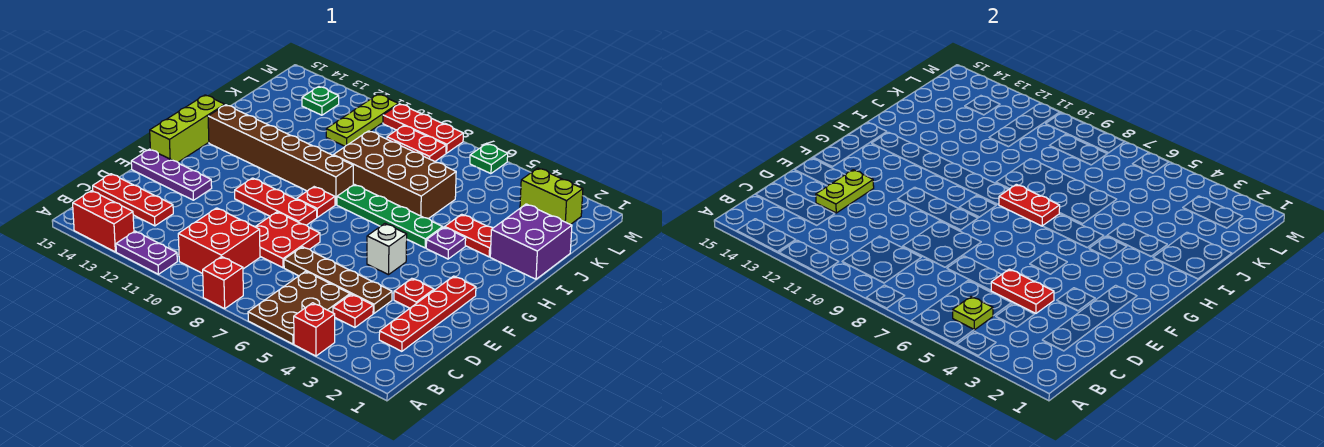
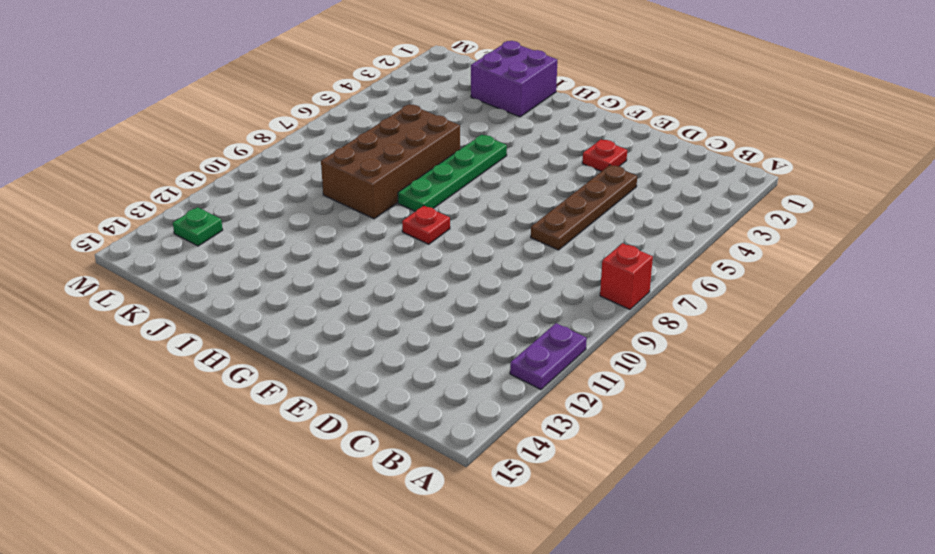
none -> red brick A4 level 1
none -> brown plate A5:C6 level 1
none -> red brick A13:A14 level 1
none -> red brick B9:C10 level 1

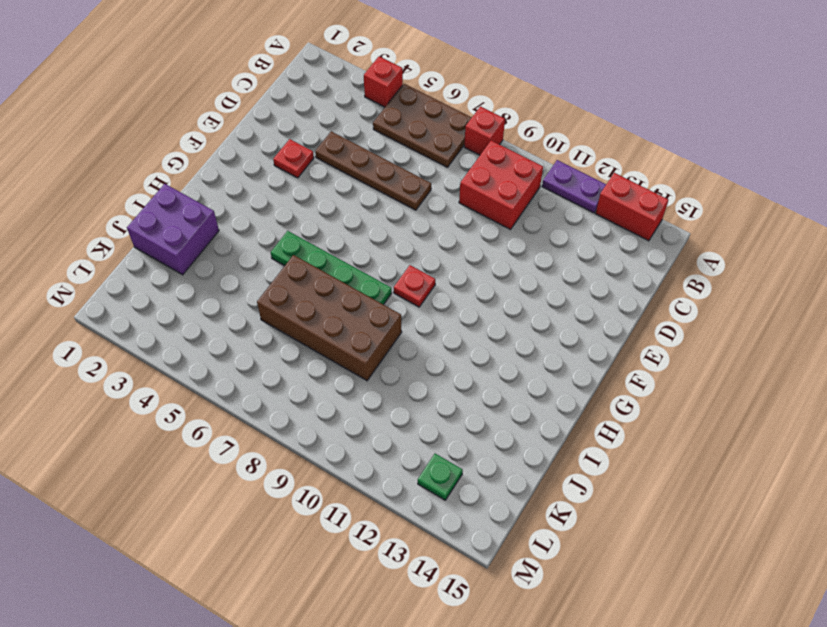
brown plate A5:B7 level 1 -> brown plate A5:C6 level 1
none -> red plate C2:F2 level 1
none -> red plate C4 level 1
none -> red plate C13:C15 level 1
none -> red plate D8:E9 level 1

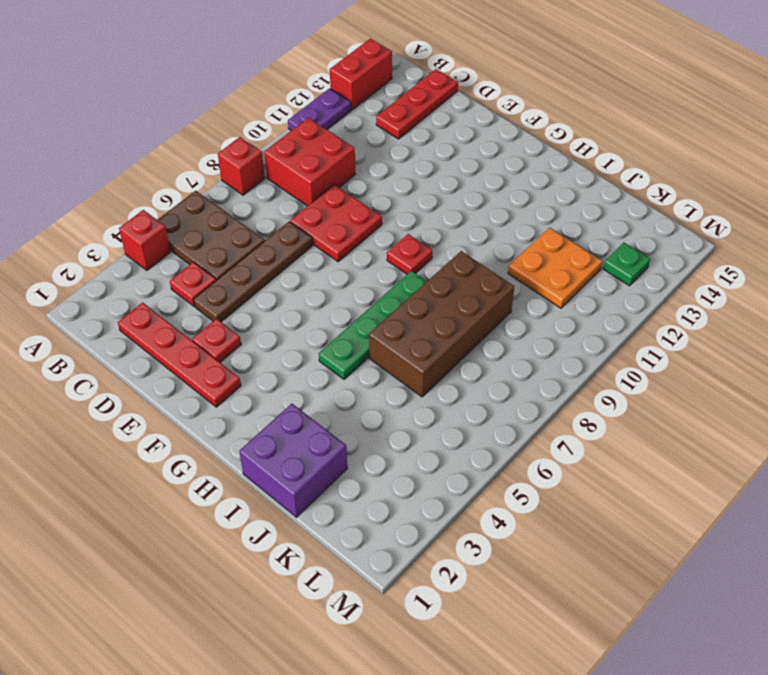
orange plate J11:K12 level 1 -> lime plate K11:M11 level 1
none -> purple plate E13:E15 level 1
none -> white brick F5 level 1
none -> red plate F9:F11 level 1
none -> lime brick F15:H15 level 1

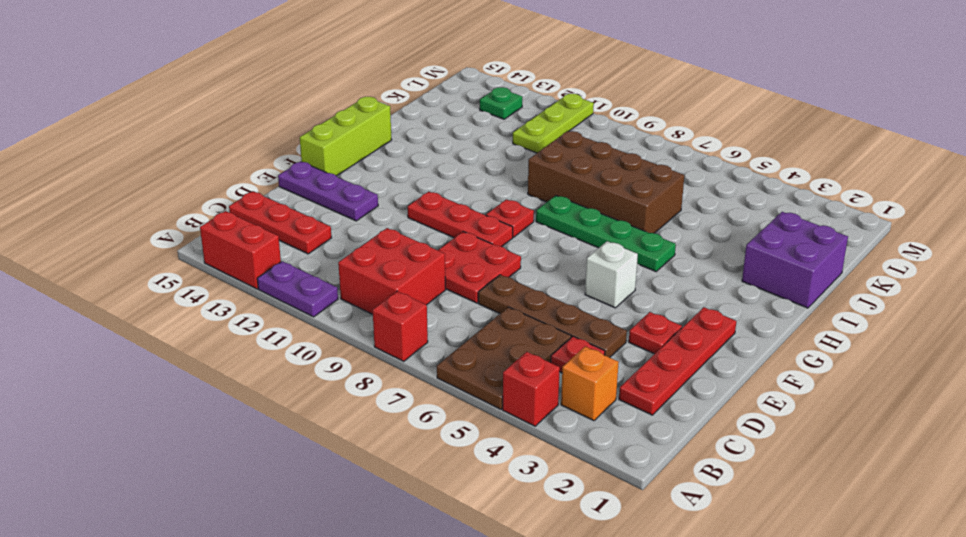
orange brick B3 level 1 -> none
none -> purple plate H4 level 1
none -> brown brick H9:H14 level 1
none -> red plate I3:I4 level 1
none -> lime brick L2:L3 level 1

